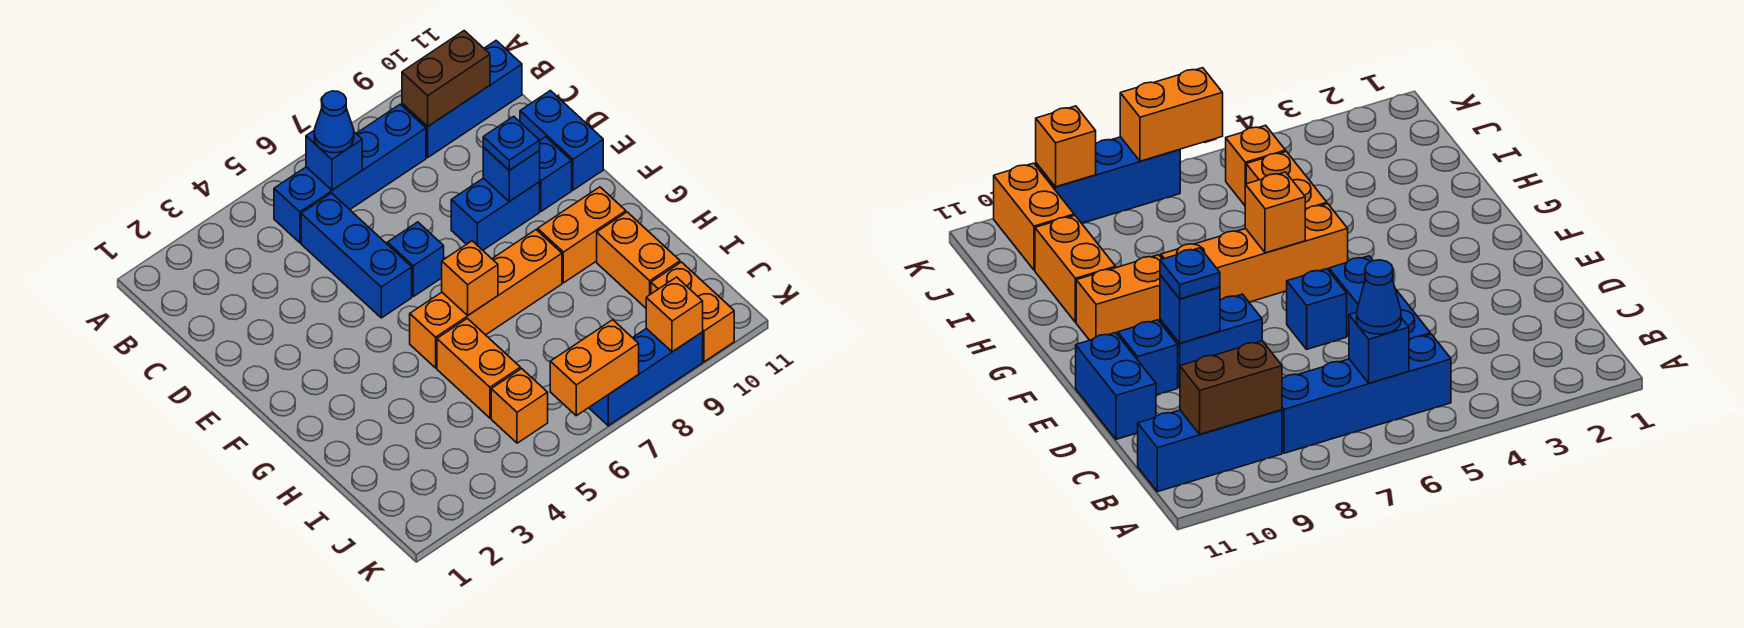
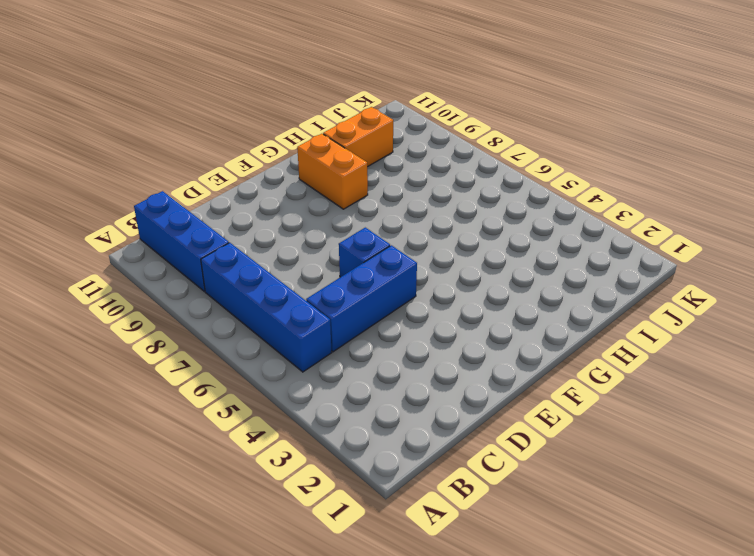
none -> blue brick D11:E11 level 1
none -> blue brick E8:E9 level 1
none -> blue brick E10 level 1

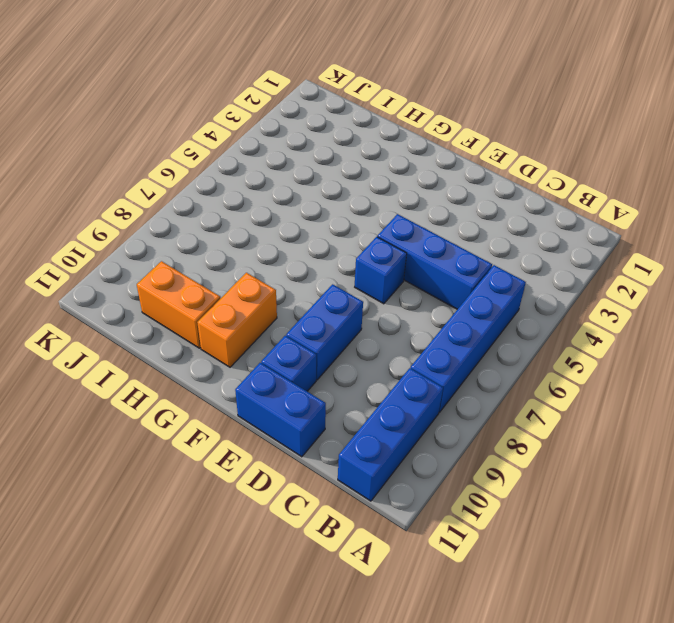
none -> orange brick G5:G8 level 1
none -> orange brick H5:I5 level 1
none -> orange brick J5 level 1

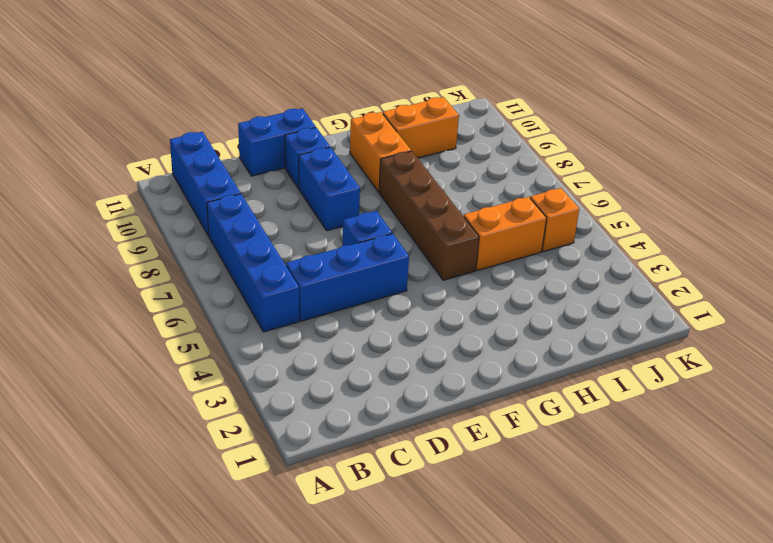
brown brick G5:G8 level 1 -> orange brick G5:G8 level 1
none -> orange brick J10:K10 level 1
none -> blue brick K7:K9 level 1
none -> blue brick B6 level 2

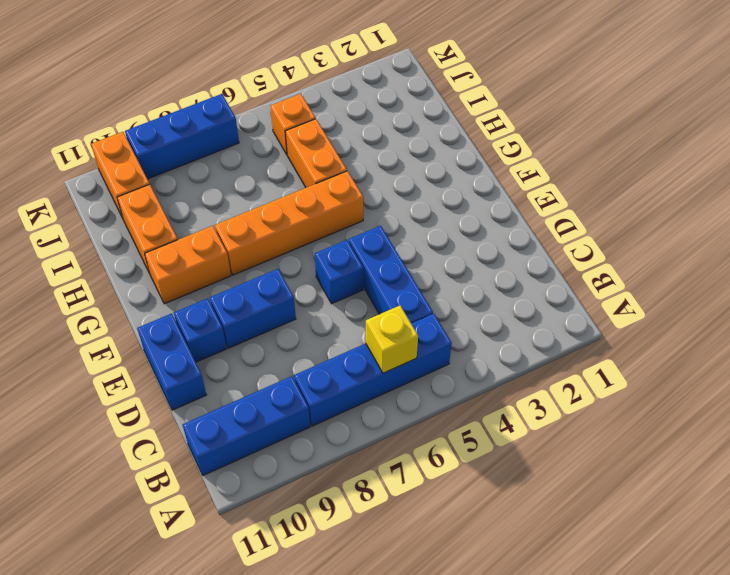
yellow brick B6 level 2 -> blue brick B6 level 2
none -> brown brick B9:B10 level 2
none -> blue brick E9 level 2
none -> orange brick G6 level 2

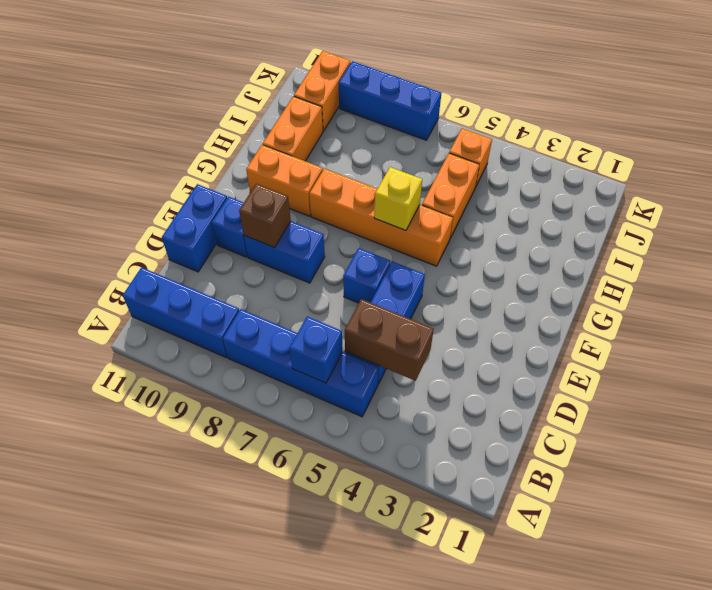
brown brick C4:C5 level 2 -> brown brick B9:B10 level 2
brown brick E9 level 2 -> blue brick E9 level 2
yellow brick G6 level 2 -> orange brick G6 level 2
none -> orange brick K6:K7 level 2
none -> orange brick K9 level 2
none -> blue cone B6 level 3

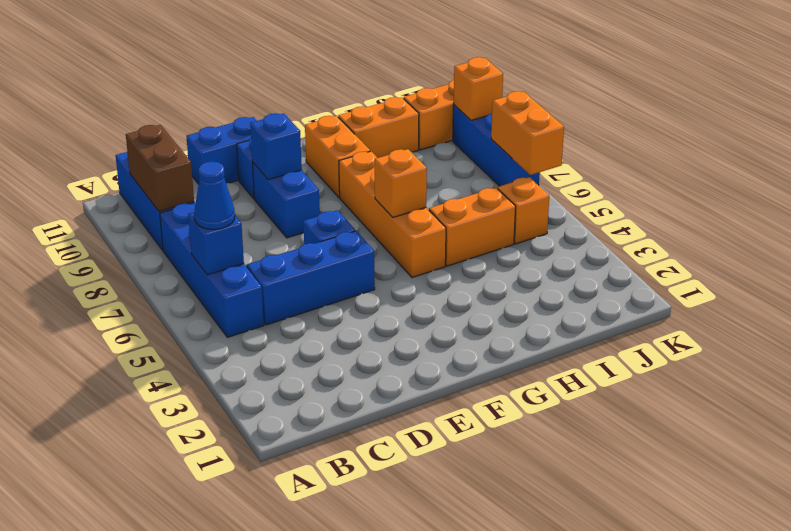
none -> blue plate E9 level 3

